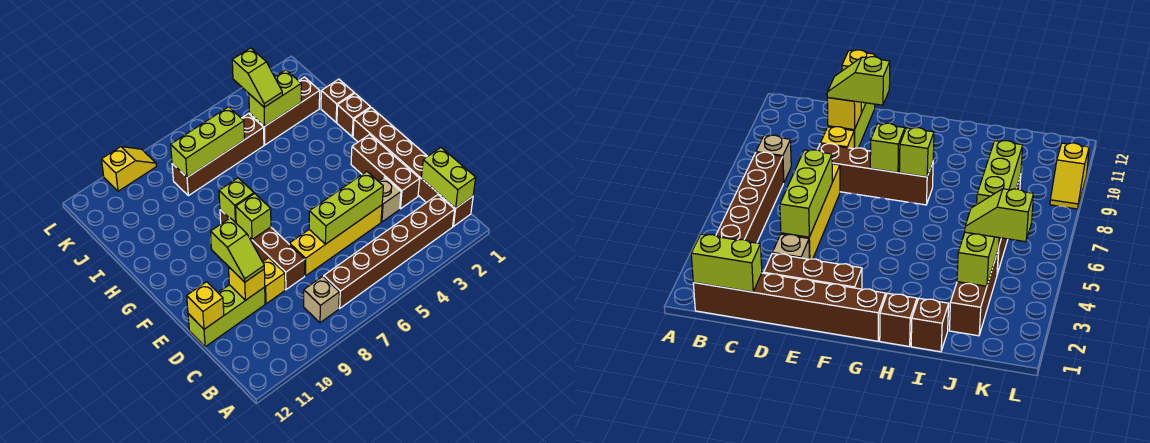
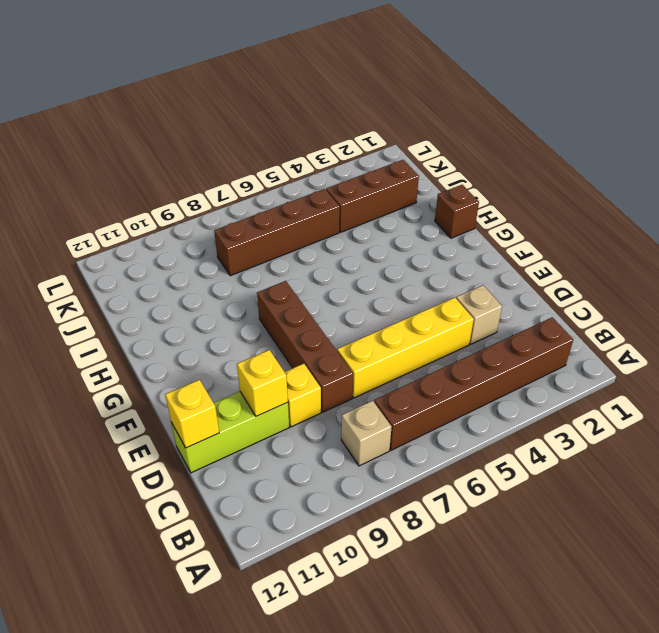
none -> brown brick B1:G1 level 1
none -> brown brick D2:F2 level 1
none -> brown brick I1 level 1

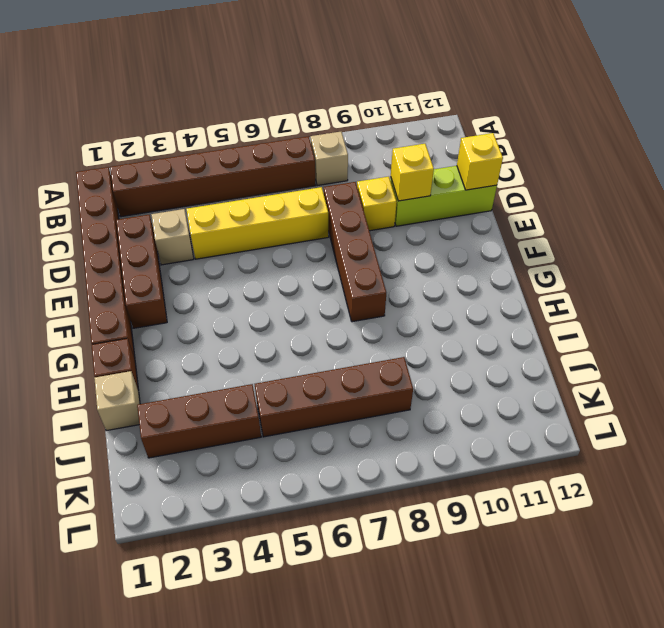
tan brick I1 level 1 -> brown brick I1 level 1
none -> yellow slope L9:L10 level 1 top 10
none -> lime brick B1:C1 level 2
none -> lime brick D4:D6 level 2

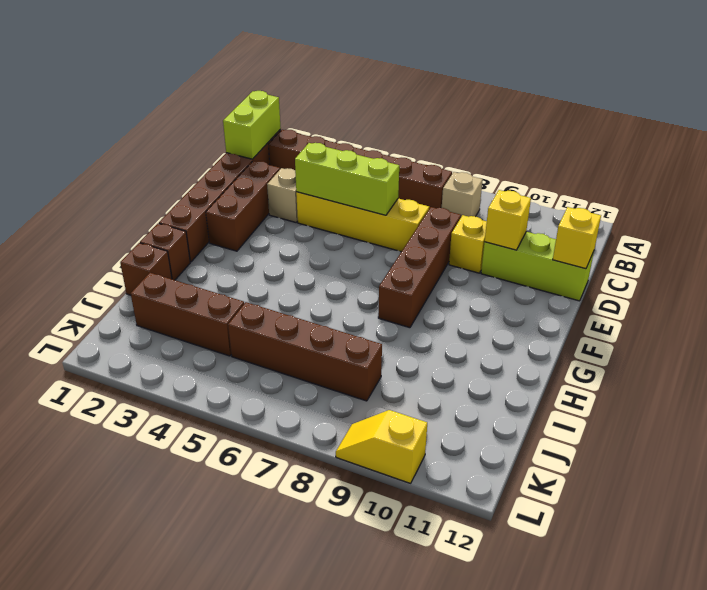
none -> lime brick F8 level 2
none -> lime brick G8 level 2
none -> lime brick J3:J4 level 2

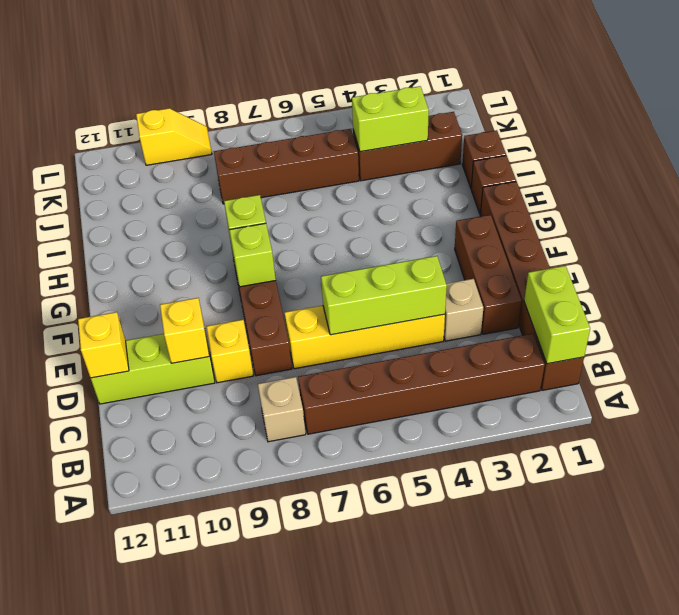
none -> lime brick J6:J8 level 2
none -> lime slope D10:E10 level 3 top E
none -> lime slope J4:K4 level 3 top K

